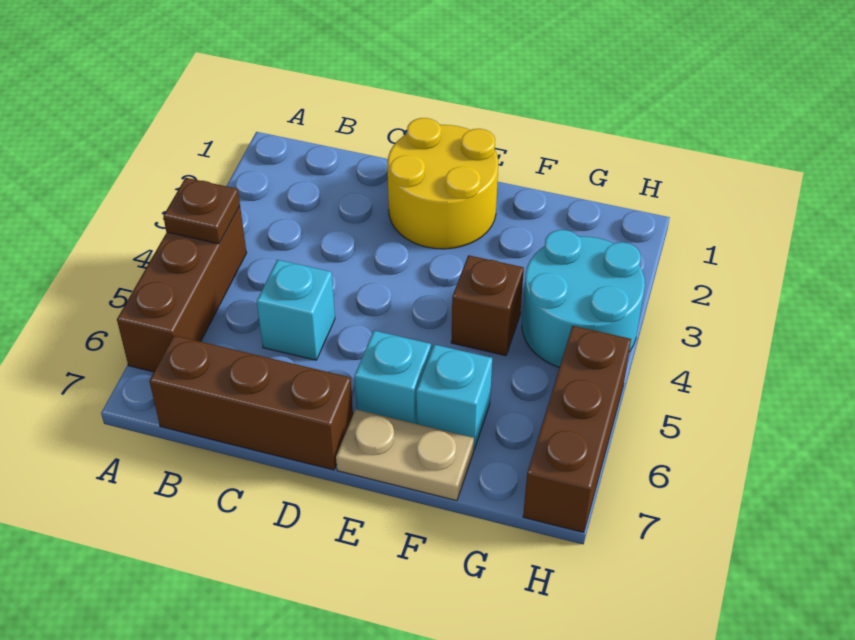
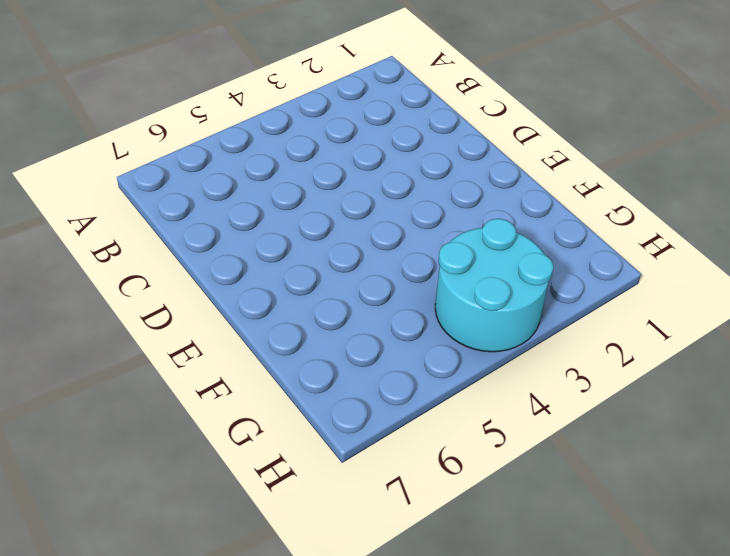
none -> brown brick A4:A6 level 1
none -> brown brick B7:D7 level 1

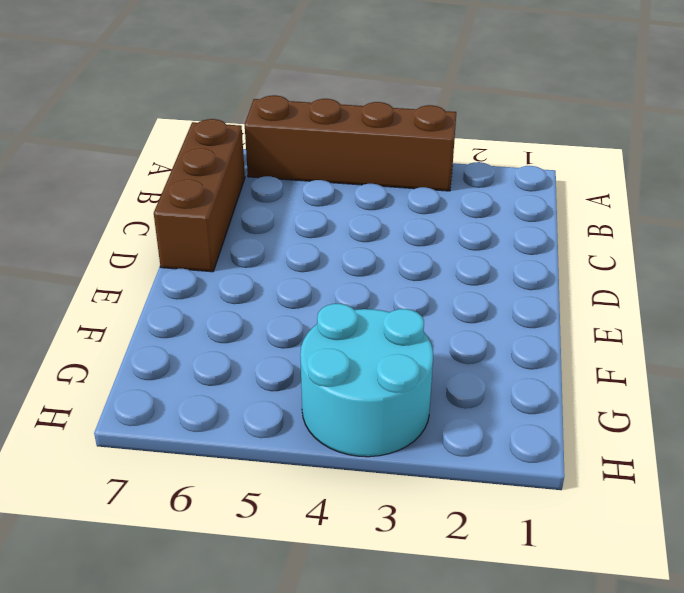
brown brick A3:A6 level 1 -> brown brick A4:A6 level 1
none -> cyan brick C5 level 1
none -> yellow round brick D1:E2 level 1

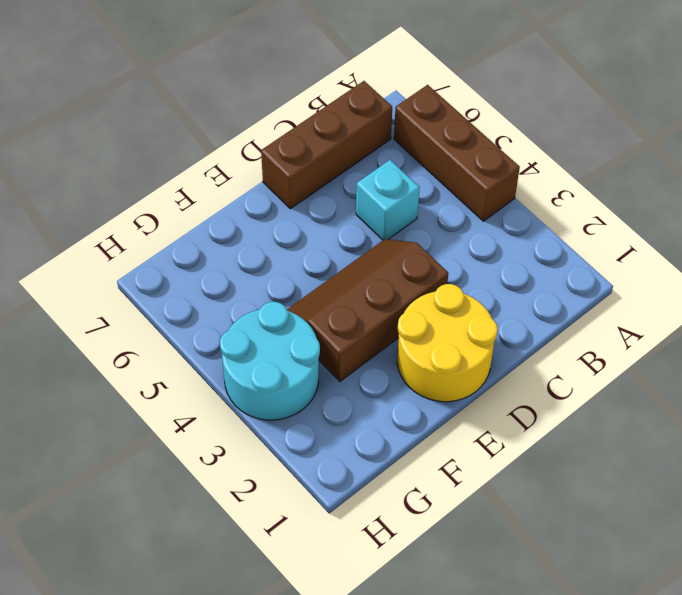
brown slope D3:F4 level 1 top 3 -> brown brick F4 level 1
none -> cyan brick E6 level 1
none -> tan plate E7:F7 level 1

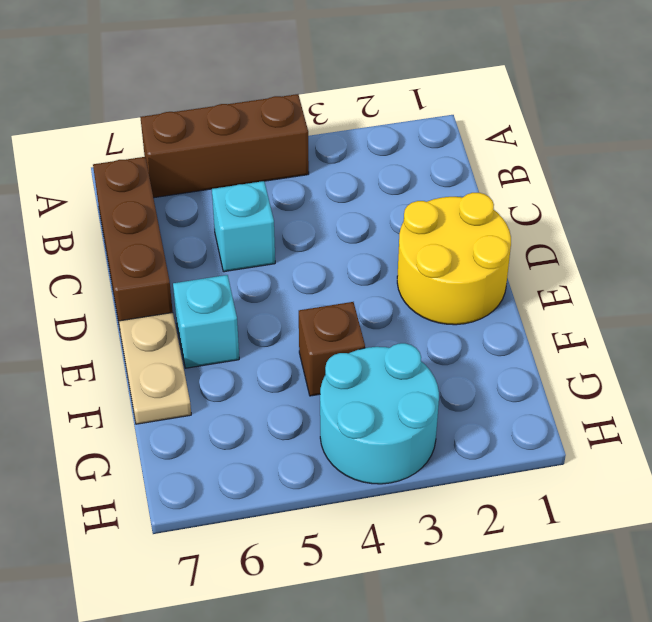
none -> cyan brick F6 level 1
none -> brown brick H5:H7 level 1

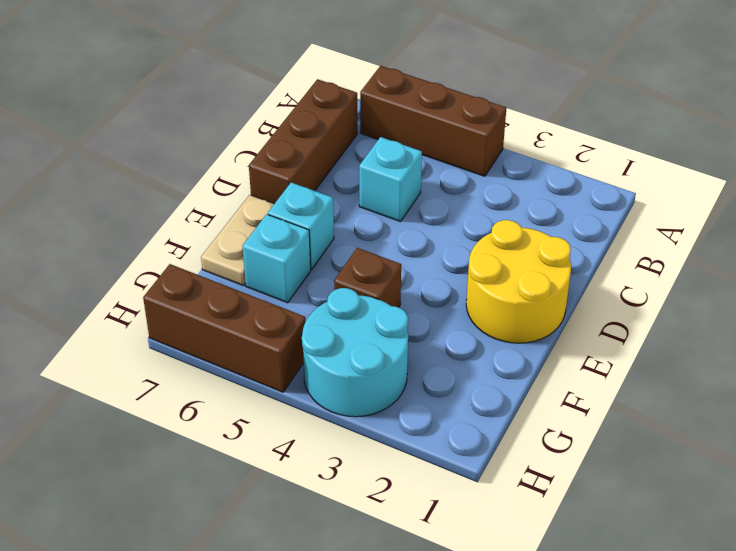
none -> brown plate A4 level 2

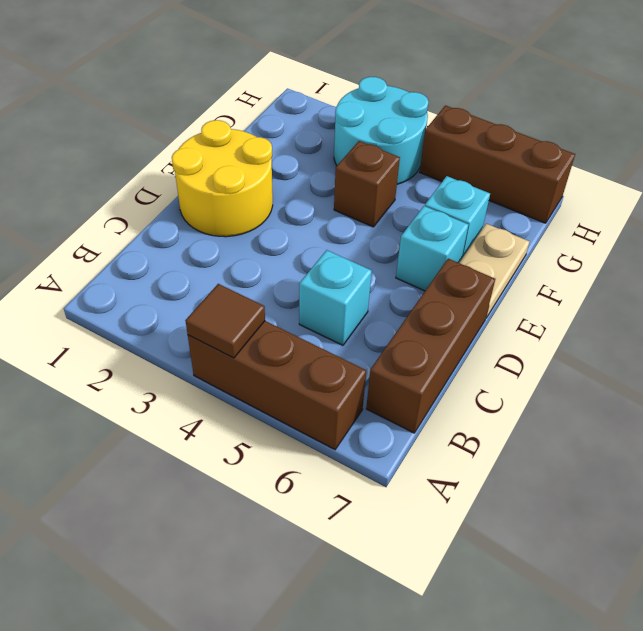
brown tile A4 level 2 -> brown plate A4 level 2

